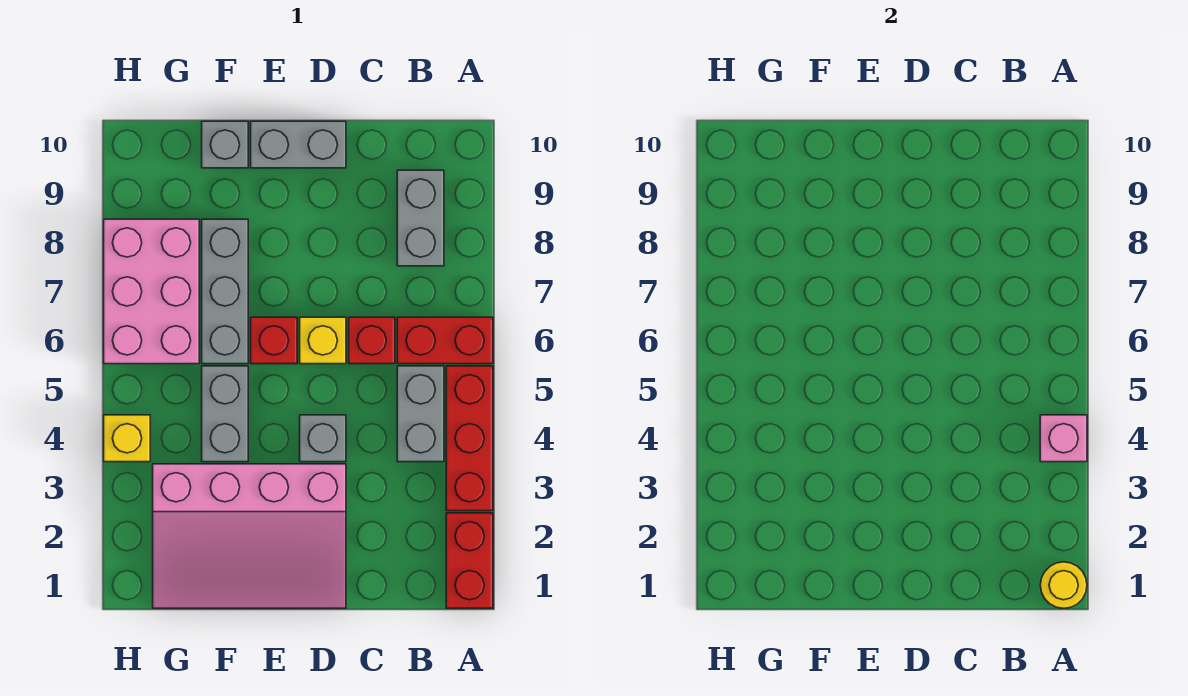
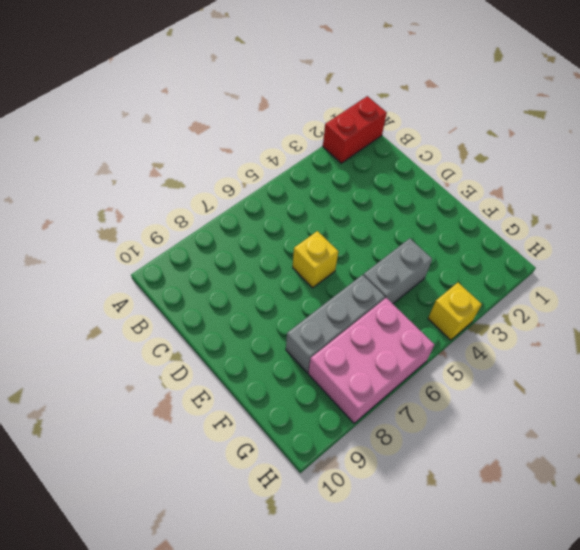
none -> red brick A3:A5 level 1
none -> red brick A6:B6 level 1
none -> grey brick B4:B5 level 1

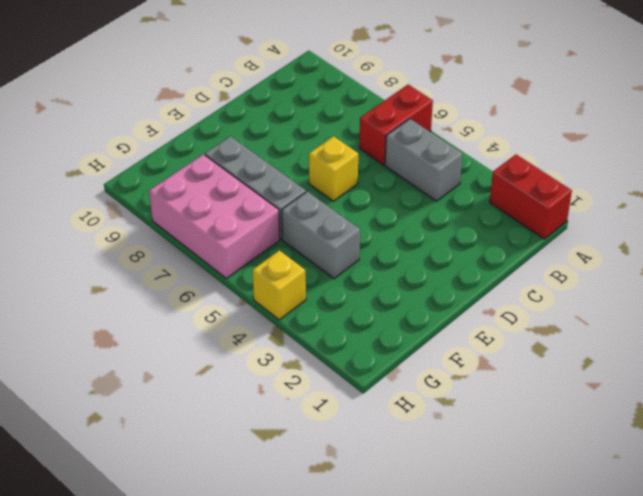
none -> red brick A3:A5 level 1
none -> grey brick B8:B9 level 1
none -> red brick C6 level 1

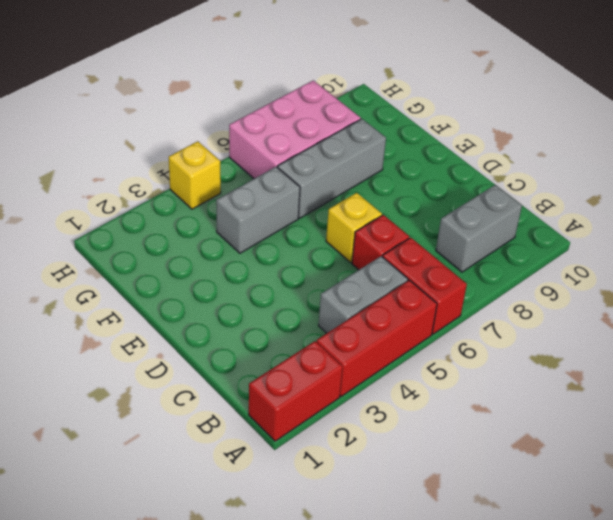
none -> pink slope D1:G3 level 1 top 3
none -> grey brick D4 level 1
none -> grey brick D10:E10 level 1

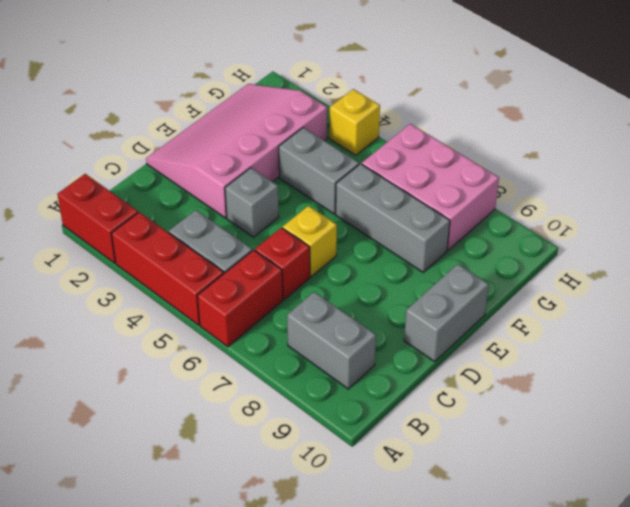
none -> red brick E6 level 1
none -> grey brick F10 level 1
none -> yellow round brick A1 level 2

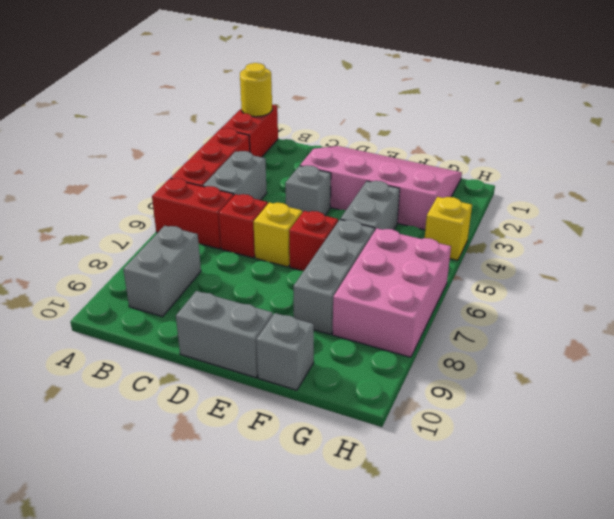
none -> pink brick A4 level 2

